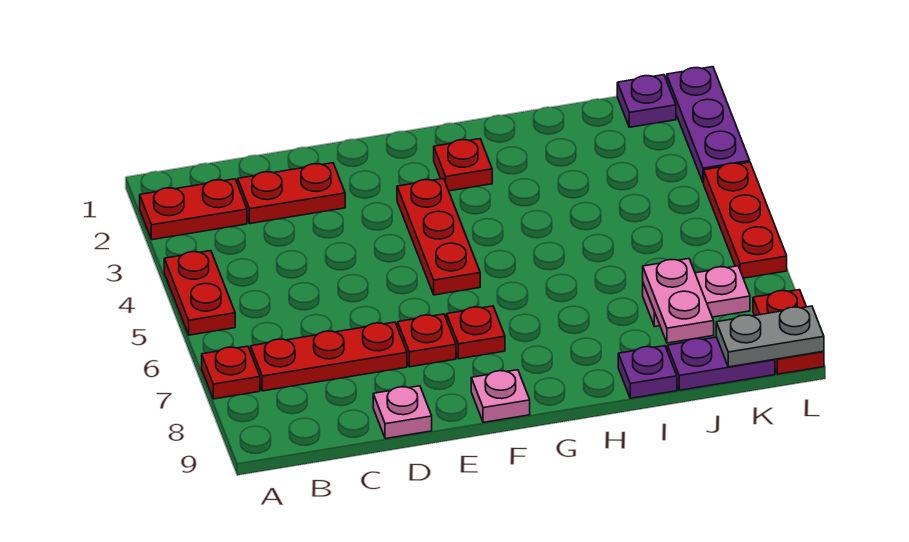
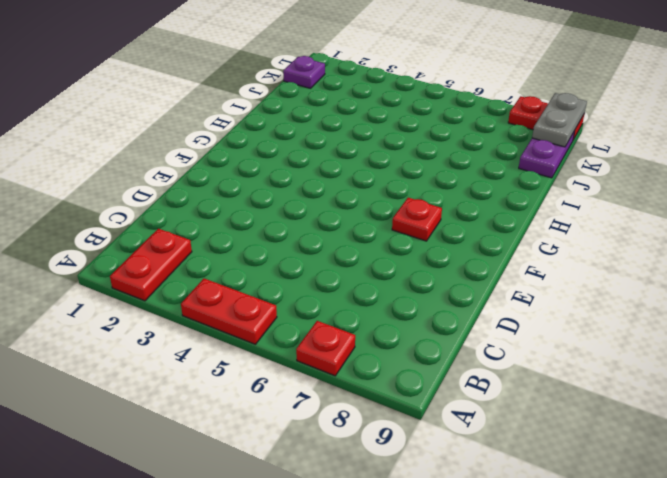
none -> red plate B7:D7 level 1
none -> red plate C2:D2 level 1
none -> pink plate D9 level 1

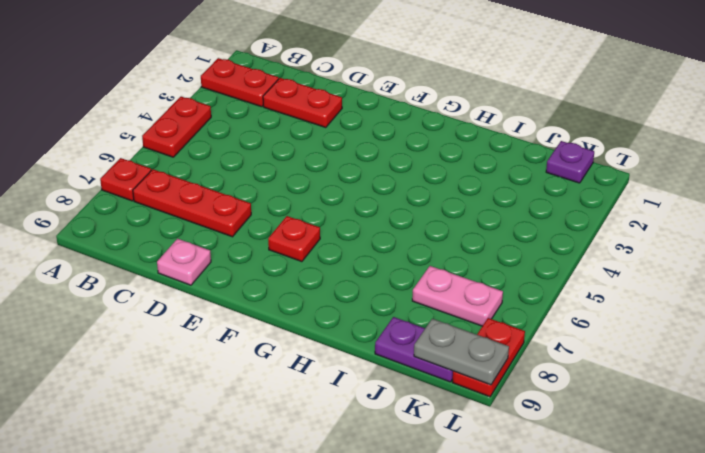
none -> red plate E7 level 1
none -> red plate F3:F5 level 1
none -> pink plate F9 level 1

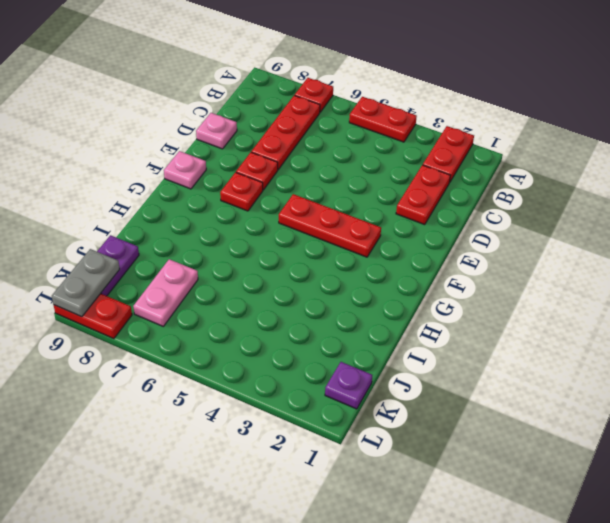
none -> red plate G2 level 1
none -> purple plate I9 level 1
none -> purple plate L1:L3 level 1

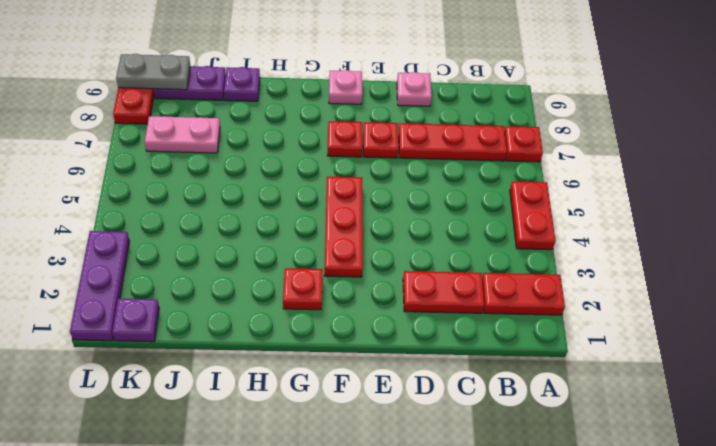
none -> red plate L4:L6 level 1
none -> pink plate J7:J8 level 2

